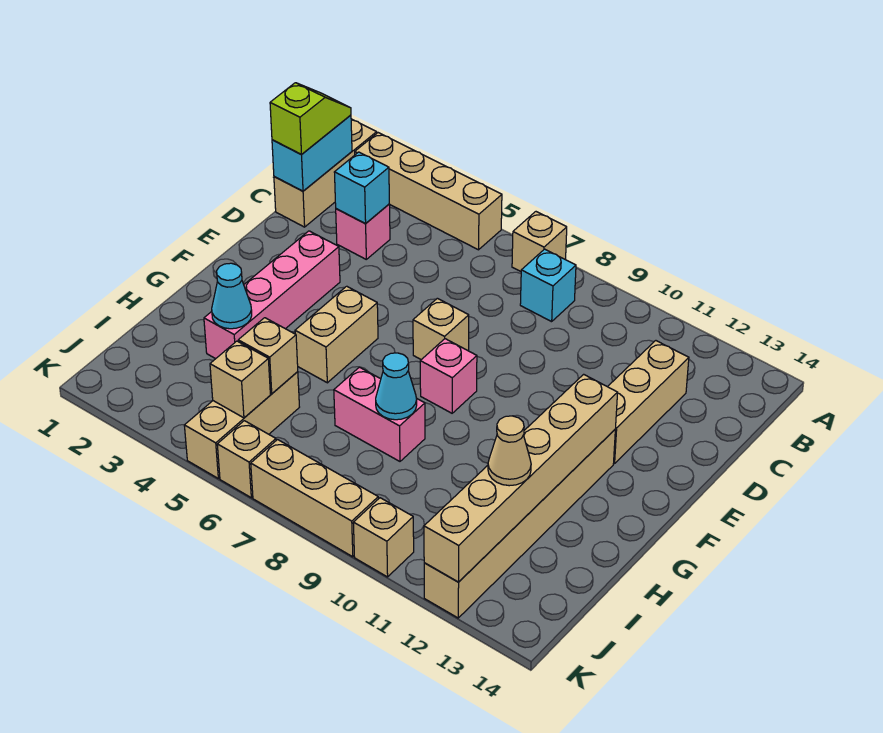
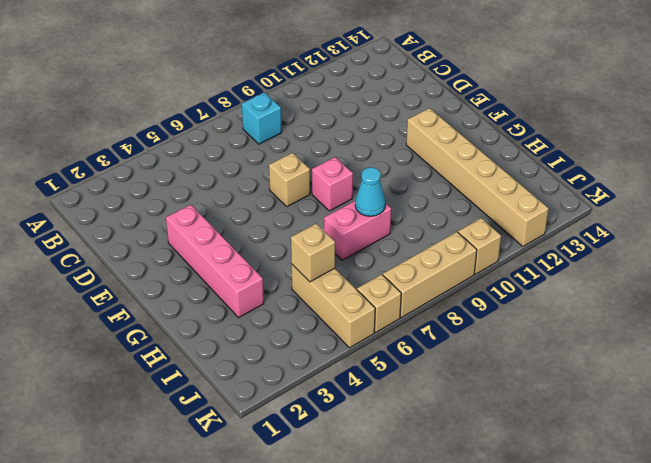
none -> tan brick A1:C1 level 1
none -> tan brick A2:A5 level 1
none -> tan brick A7 level 1

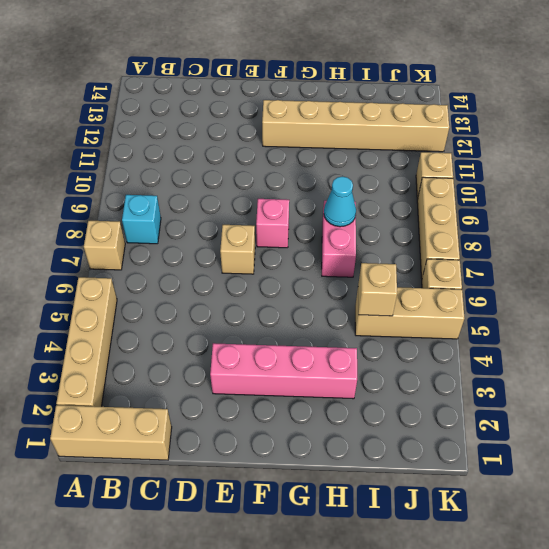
none -> pink brick C3 level 1
none -> tan brick C12:E12 level 1
none -> tan brick F5:G5 level 1

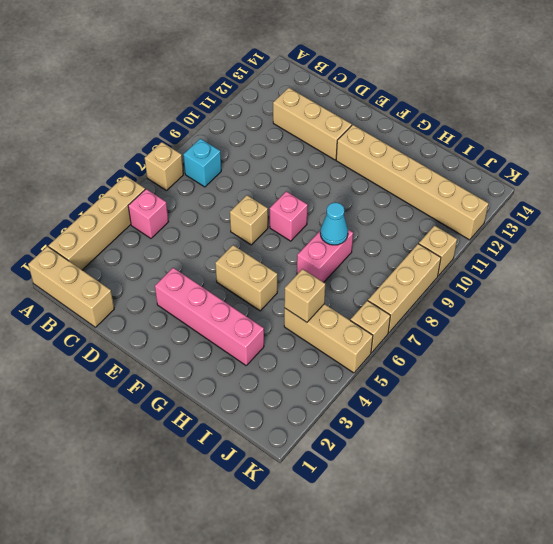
pink brick B5 level 1 -> pink brick C3 level 1
none -> cyan brick B1:C1 level 2
none -> cyan brick C3 level 2
none -> tan brick F12:K12 level 2

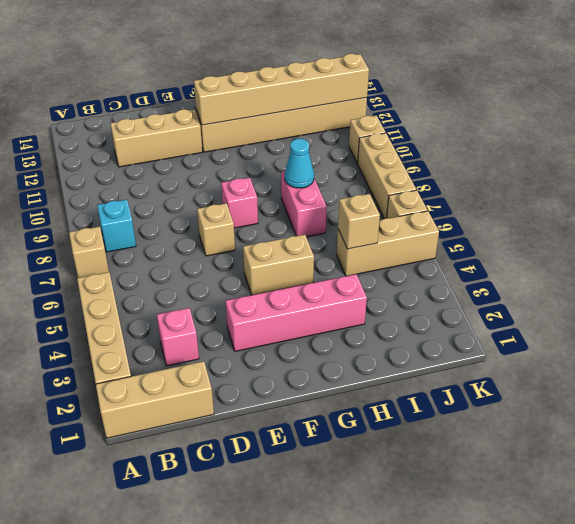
none -> cyan brick B1:C1 level 2
none -> cyan brick C3 level 2
none -> cyan cone H3 level 2

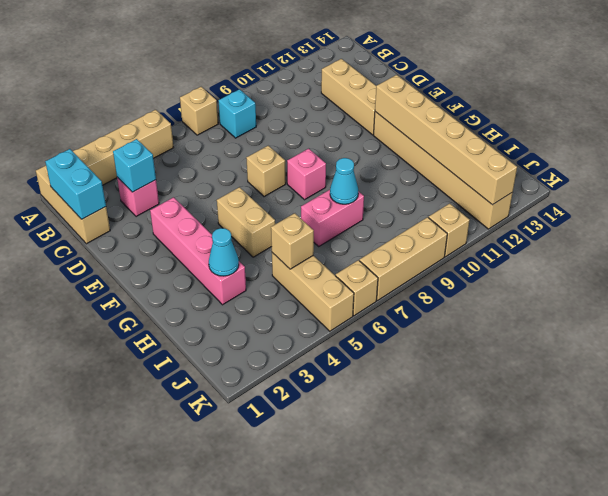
none -> tan brick J5 level 2
none -> lime slope B1:C1 level 3 top C
none -> tan cone I12 level 3

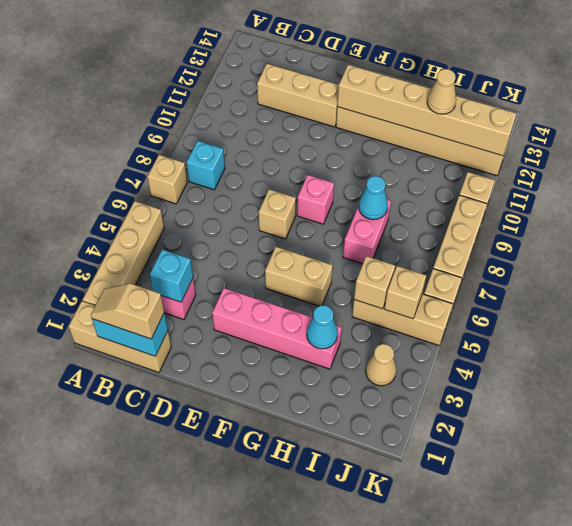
tan slope B1:C1 level 3 top C -> lime slope B1:C1 level 3 top C
tan cone J3 level 1 -> none

